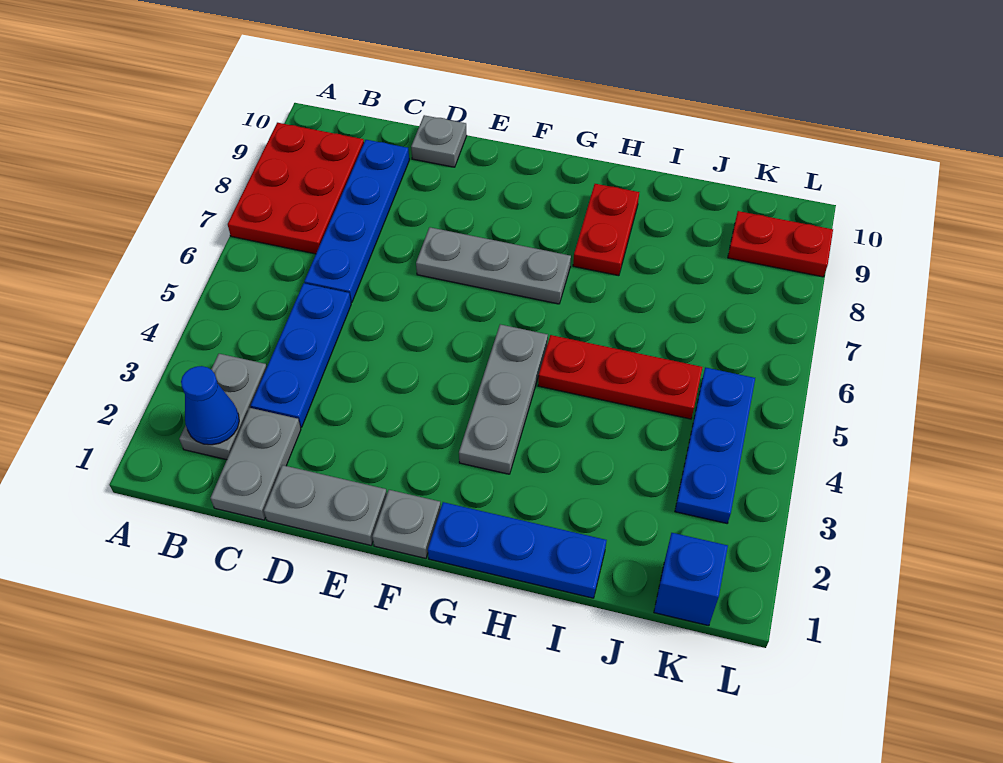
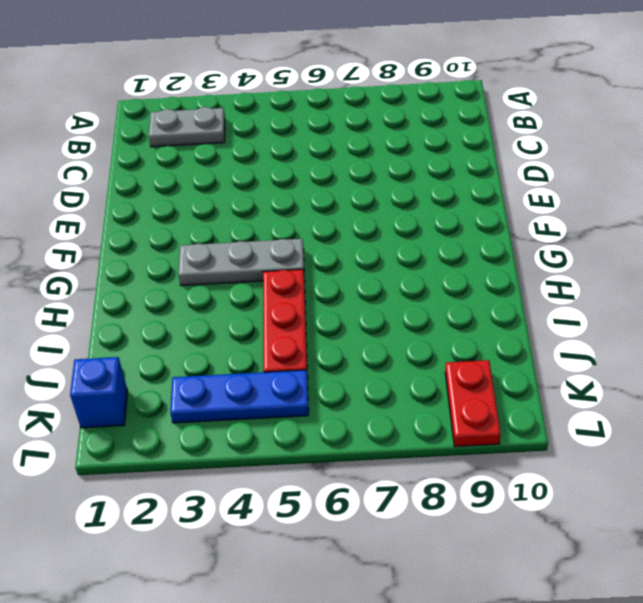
none -> red plate A7:B9 level 1
none -> grey plate C1:C2 level 1
none -> blue plate C3:C5 level 1

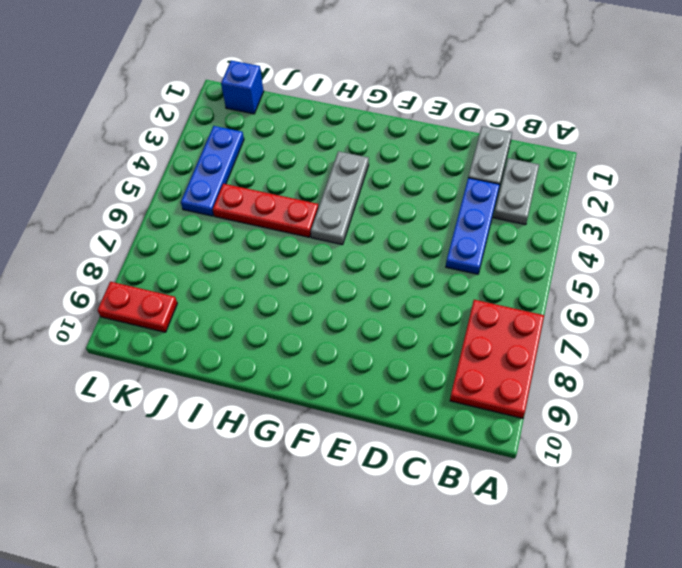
none -> blue plate C6:C9 level 1
none -> grey plate D1:E1 level 1
none -> grey plate D10 level 1

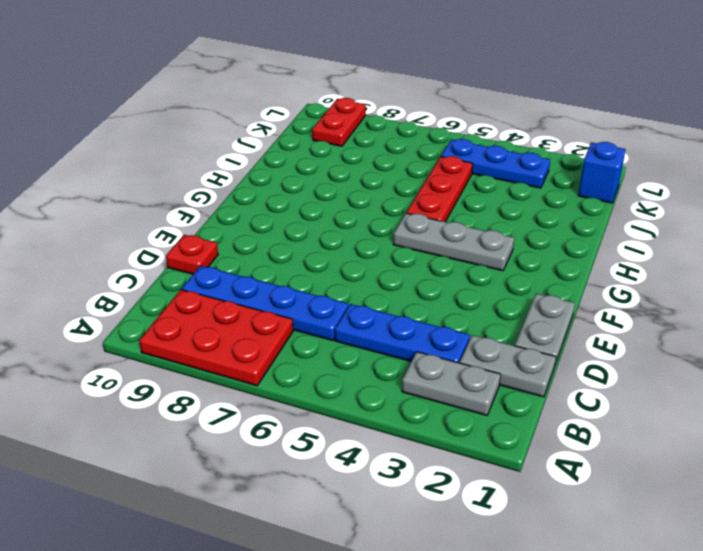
red plate D10 level 1 -> grey plate D10 level 1
none -> grey plate E7:G7 level 1
none -> grey plate F1 level 1
none -> blue plate G1:I1 level 1

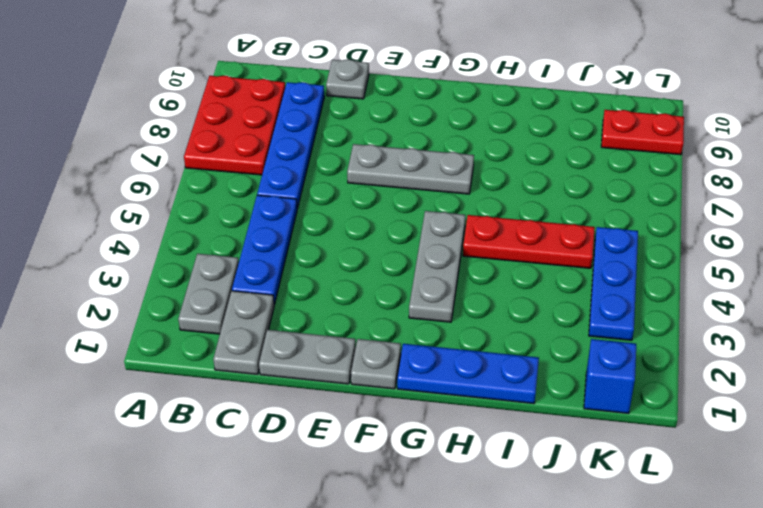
none -> red plate H8:H9 level 1
none -> blue cone B2 level 2

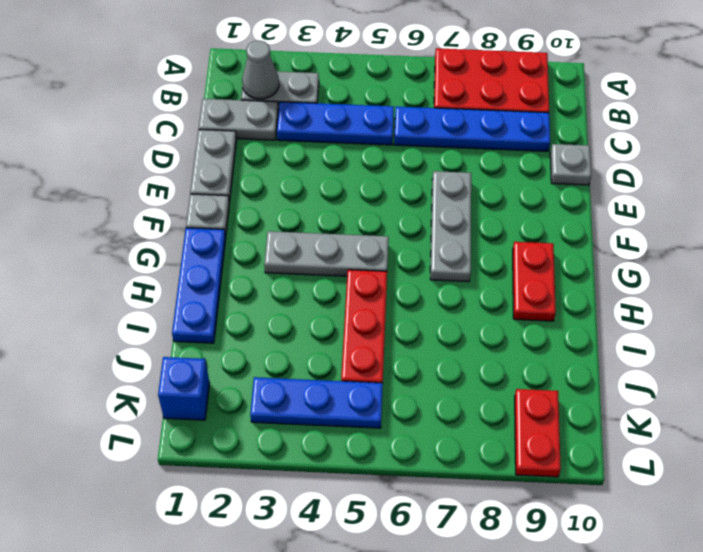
grey cone B2 level 2 -> blue cone B2 level 2
red plate G9:H9 level 1 -> red plate H8:H9 level 1

